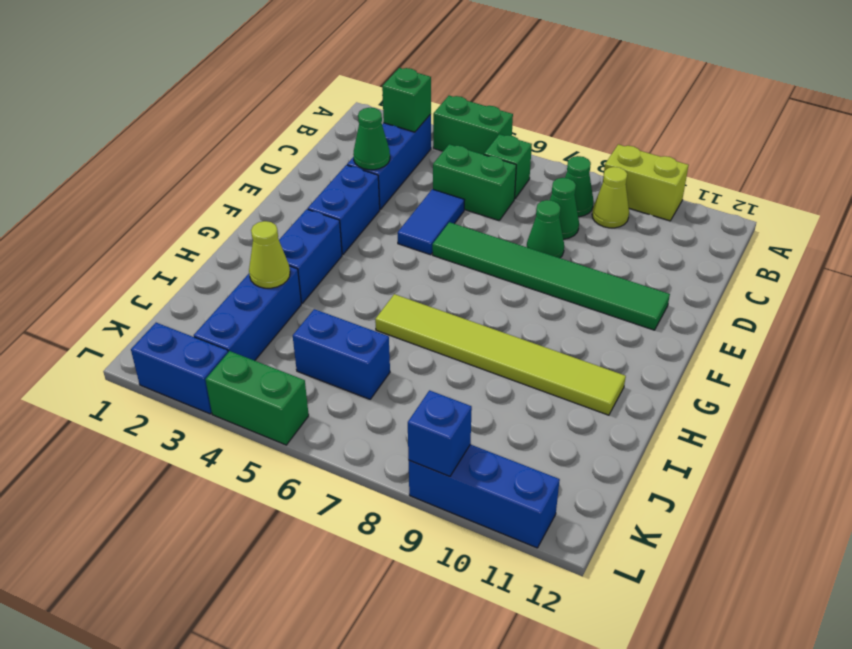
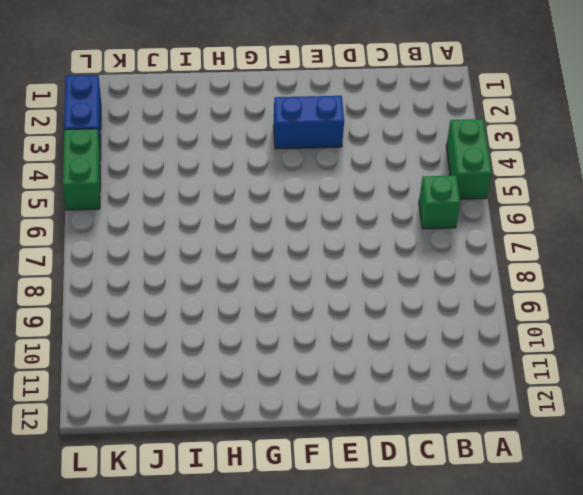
none -> lime brick A9:A10 level 1
none -> blue brick B3:D3 level 1
none -> green cone B8 level 1

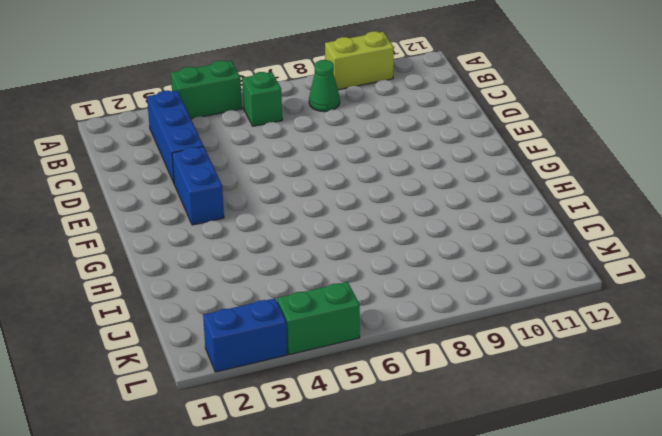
none -> lime cone B9 level 1
none -> green brick C5:C6 level 1
none -> green cone C8 level 1

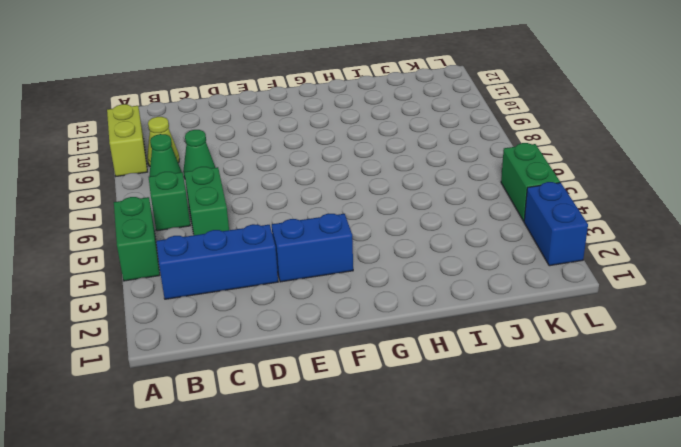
none -> blue tile D5:E5 level 1
none -> green cone D8 level 1
none -> green tile E6:E11 level 1

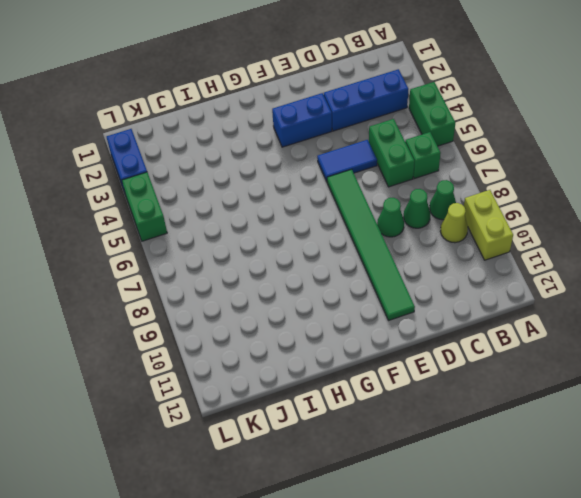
none -> blue brick G3:H3 level 1
none -> lime tile H6:H11 level 1
none -> blue brick I3:K3 level 1

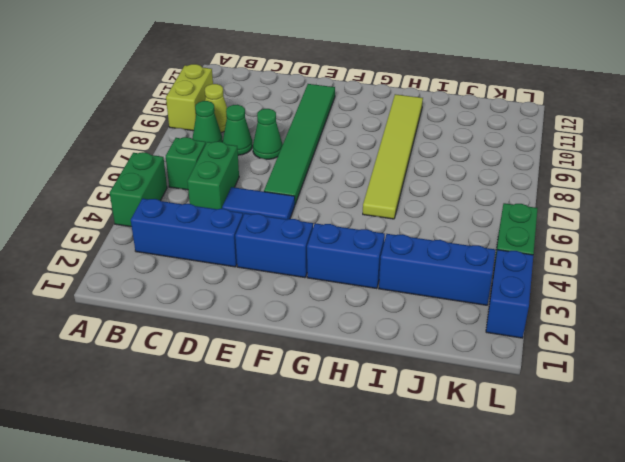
none -> blue brick J5:J6 level 1
none -> blue brick L9:L11 level 1
none -> green brick B3 level 2

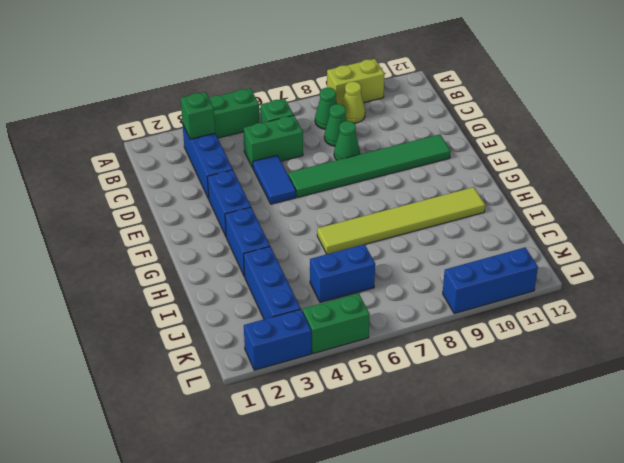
none -> green cone D3 level 2
none -> lime cone I3 level 2
none -> blue brick L9 level 2

